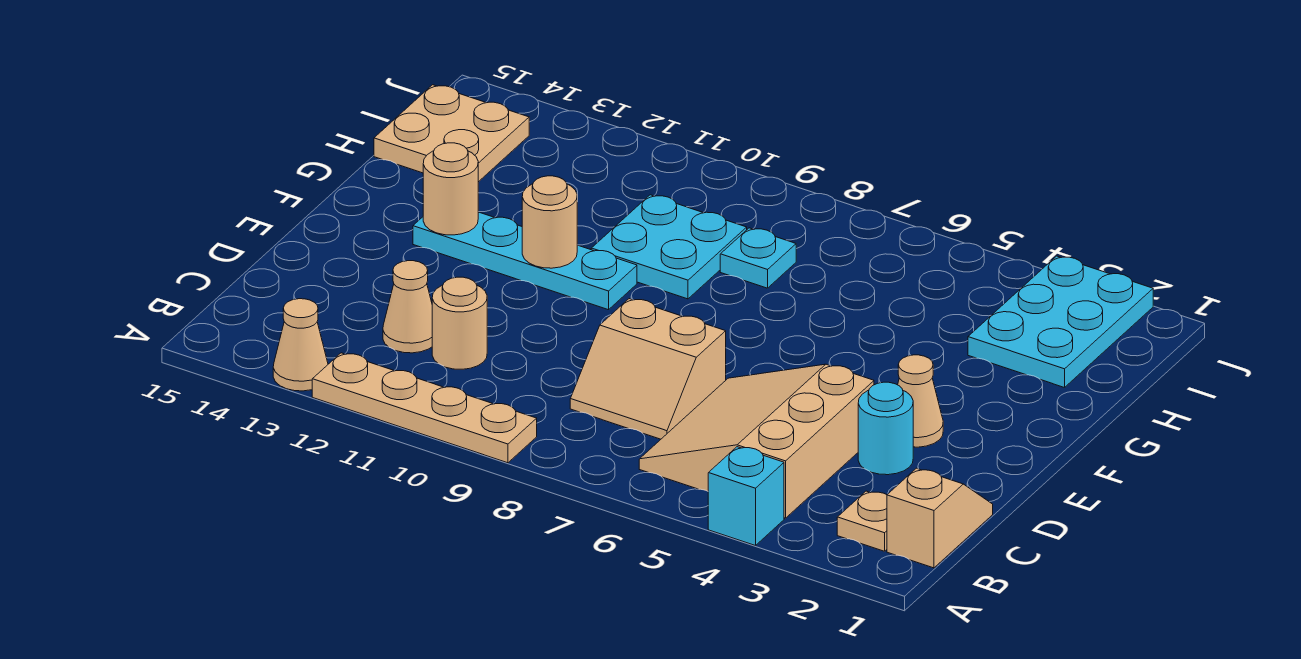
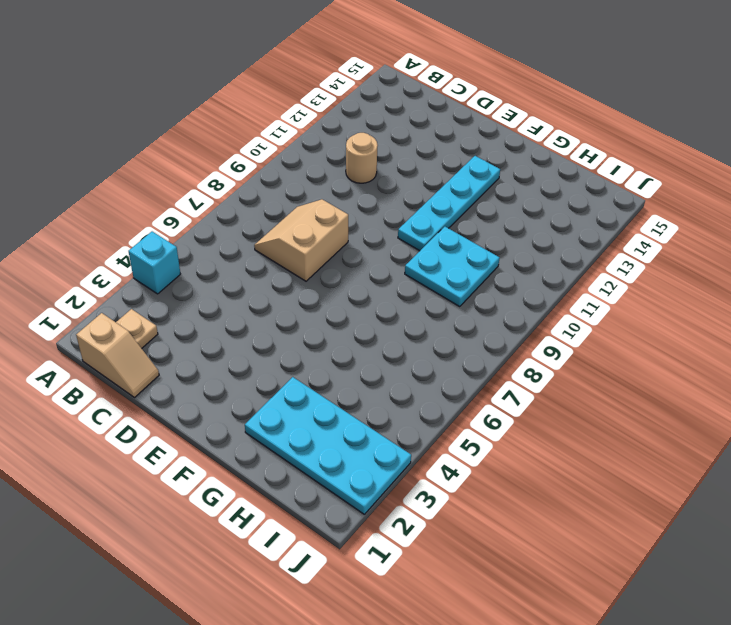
cyan plate G2:J3 level 1 -> cyan plate H2:J3 level 1
none -> tan plate A9:A12 level 1
none -> tan cone A13 level 1
none -> tan slope B4:D6 level 1 top 4

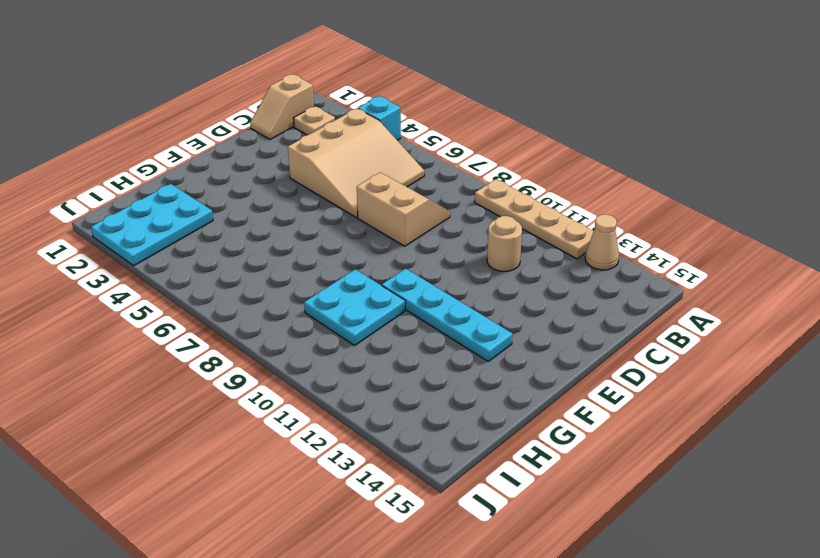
none -> tan cone C12 level 1
none -> cyan round brick D3 level 1
none -> tan cone E3 level 1

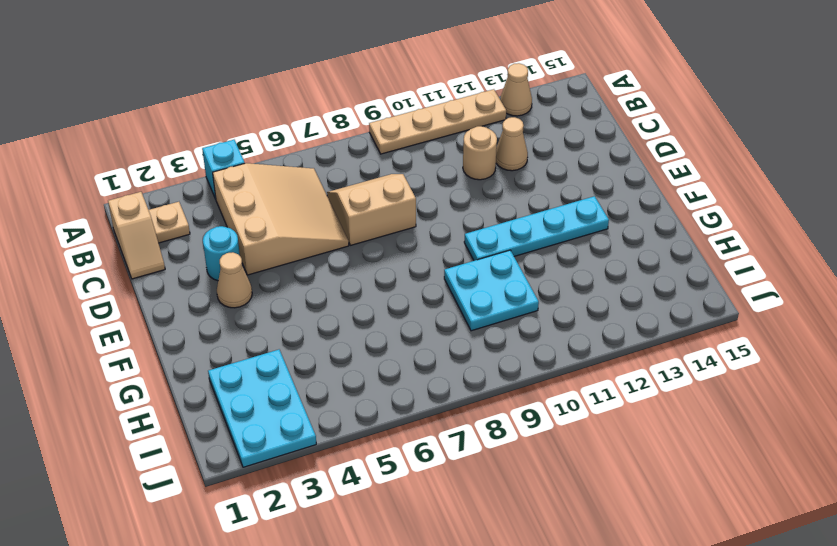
none -> cyan plate H8 level 1
none -> tan plate H14:I15 level 1
none -> tan round brick F11 level 2

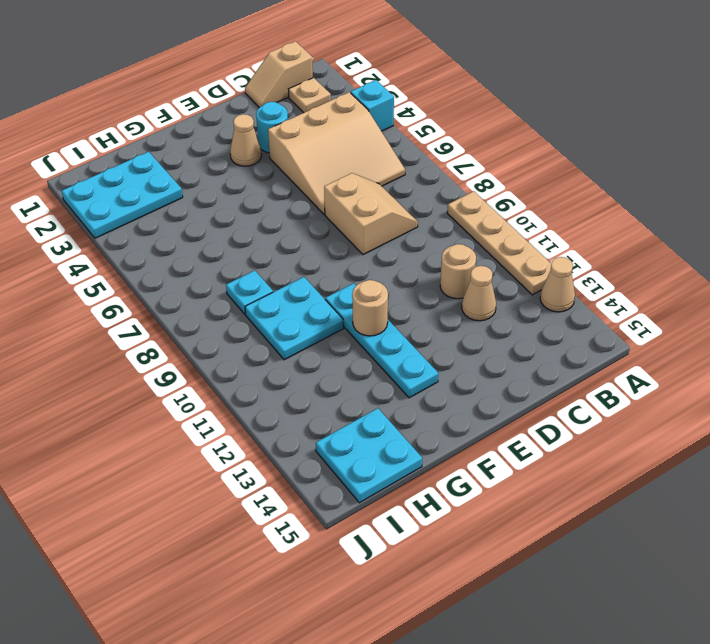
cyan plate H14:I15 level 1 -> tan plate H14:I15 level 1
none -> tan round brick F13 level 2

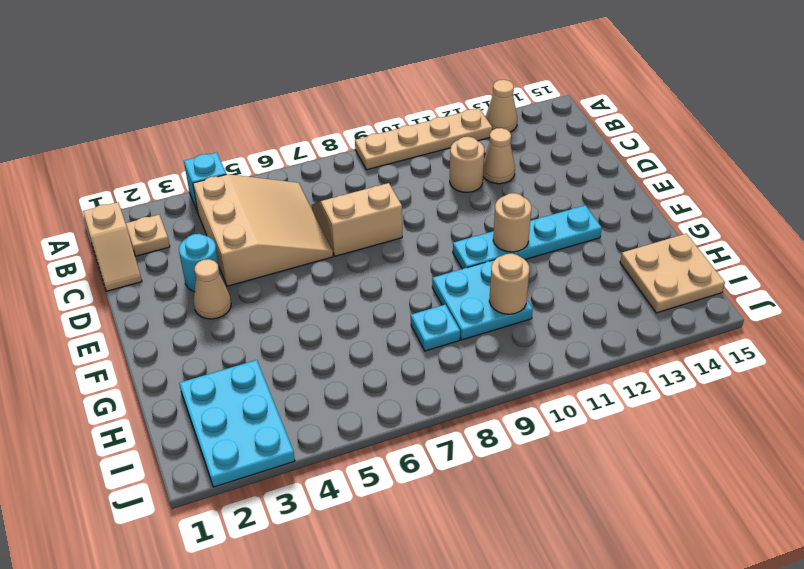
tan round brick H10 level 2 -> tan round brick F13 level 2

